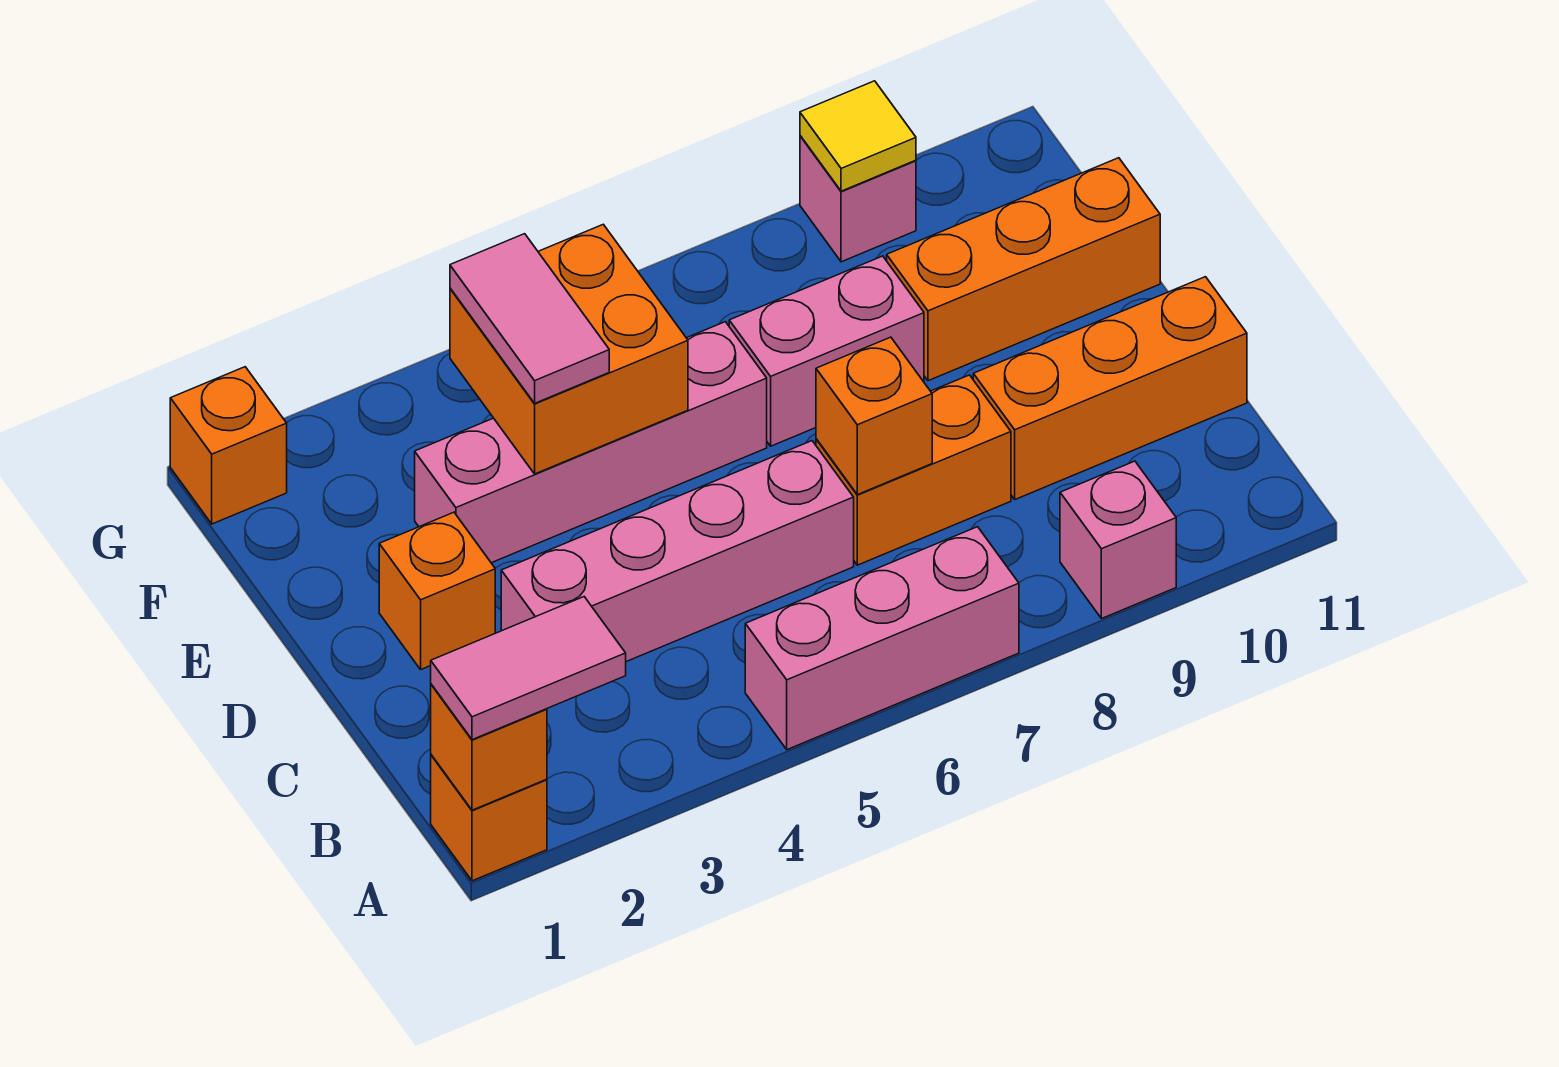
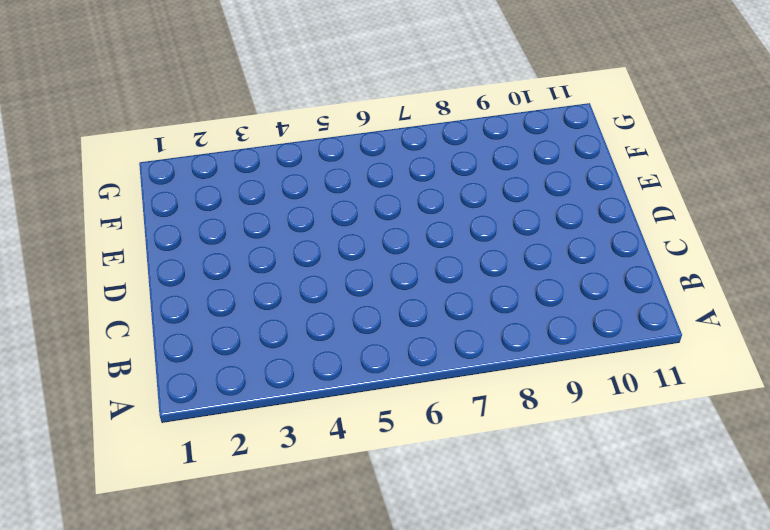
none -> orange brick A1 level 1
none -> pink brick A5:A7 level 1
none -> pink brick A9 level 1

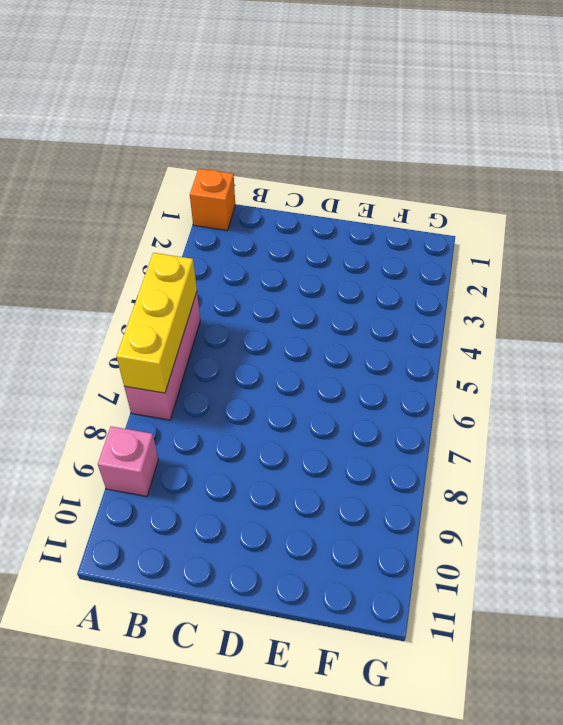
yellow brick A5:A7 level 2 -> none
none -> pink brick C3:C6 level 1
none -> orange brick C7:C8 level 1
none -> orange brick C9:C11 level 1

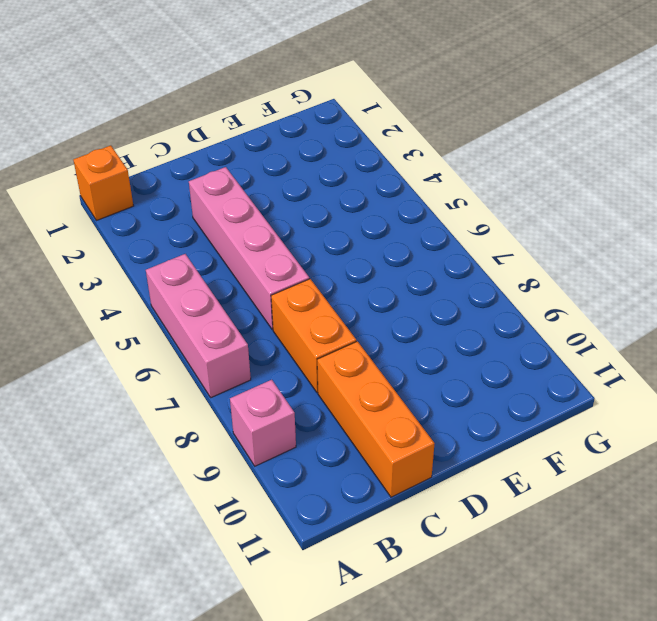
none -> orange brick D2 level 1
none -> pink brick E3:E6 level 1
none -> pink brick E7:E8 level 1

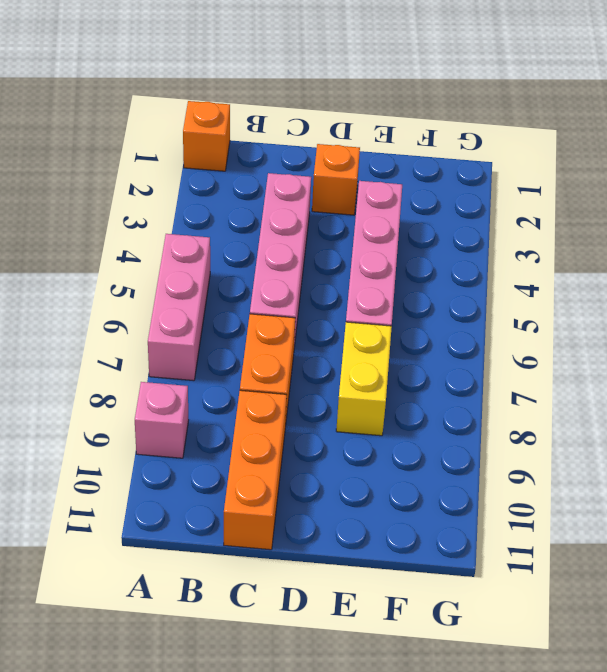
yellow brick E7:E8 level 1 -> pink brick E7:E8 level 1
none -> orange brick E9:E11 level 1
none -> orange brick G1 level 1
none -> pink brick G9 level 1

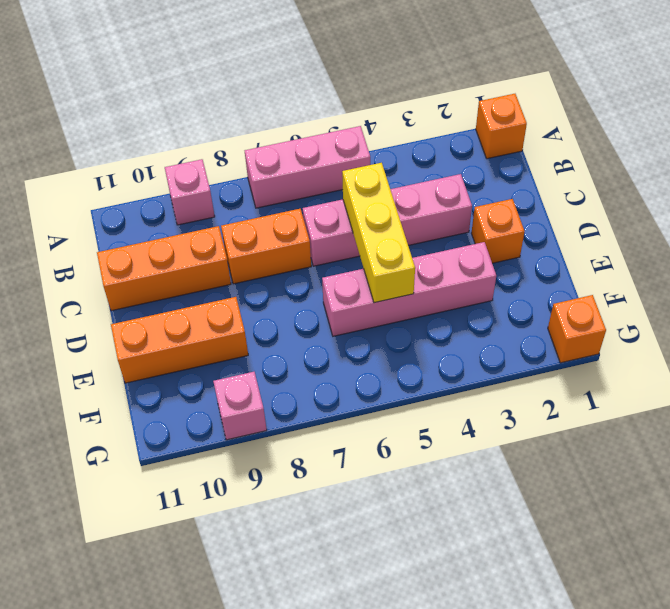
yellow brick C5:E5 level 2 -> orange brick E4:F5 level 2
none -> pink brick E7:E8 level 1
none -> orange brick A1 level 2
none -> orange brick C7 level 2

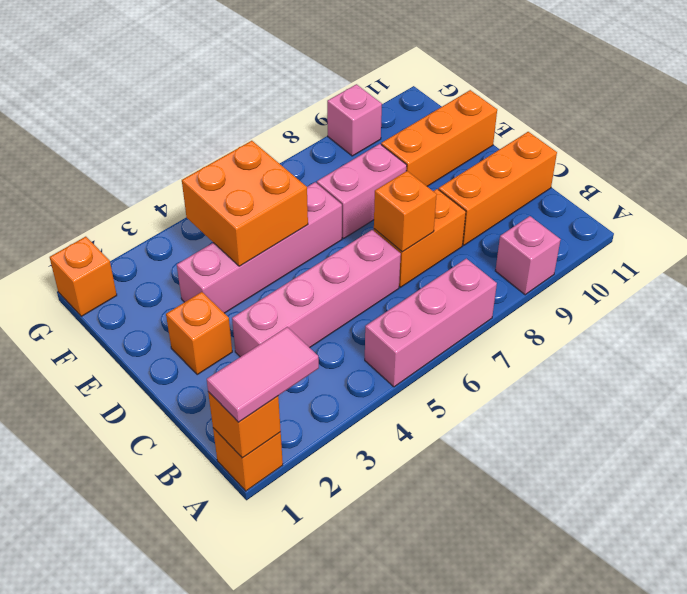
none -> yellow tile G9 level 2
none -> pink tile E4:F4 level 3

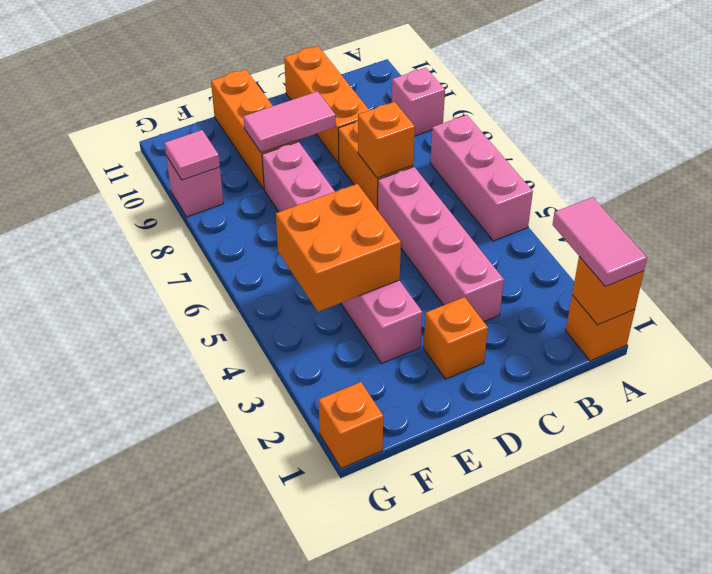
pink tile D9:E9 level 2 -> pink tile E4:F4 level 3
pink tile G9 level 2 -> yellow tile G9 level 2

